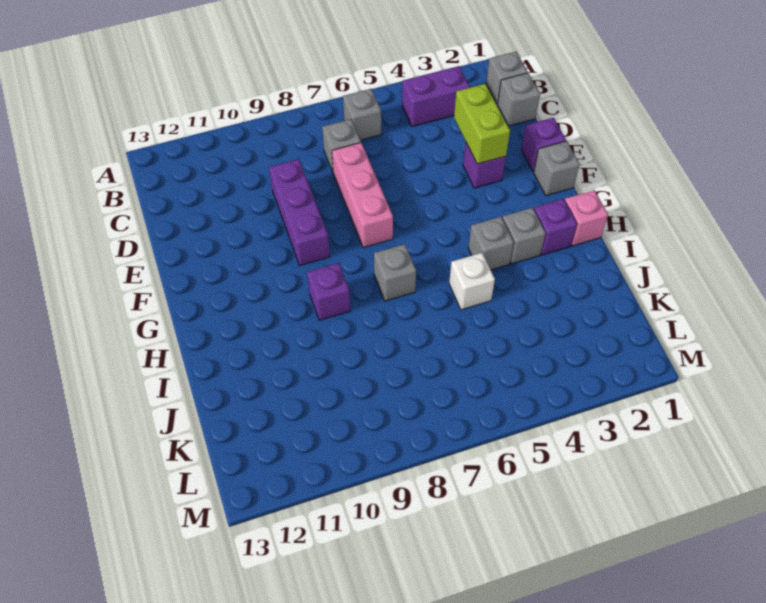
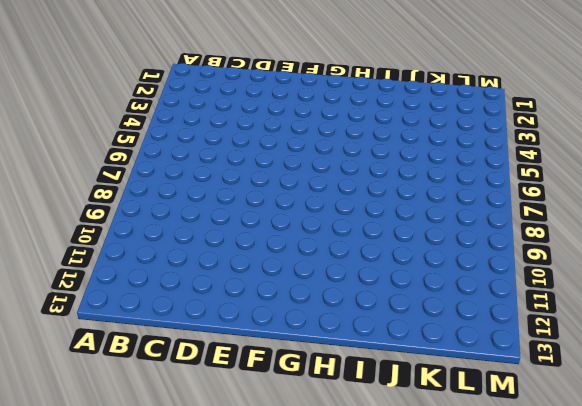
none -> grey brick B1 level 1
none -> purple brick B3:B4 level 1
none -> grey brick B6 level 1

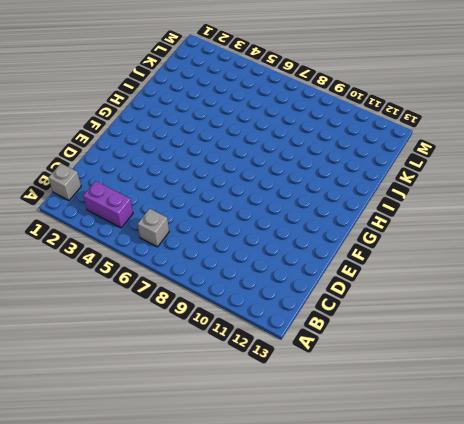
none -> grey brick C1 level 1
none -> grey brick C7 level 1
none -> pink brick D7:F7 level 1

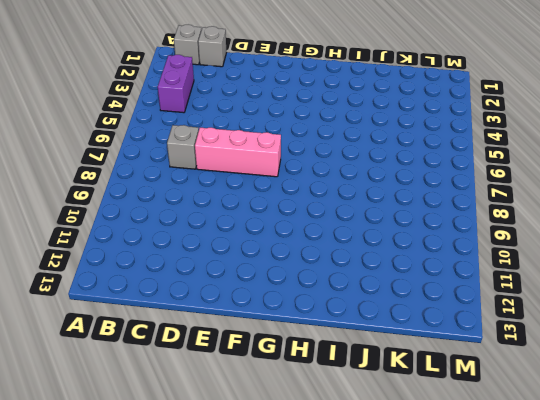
none -> grey brick B6 level 1
none -> purple brick D9:F9 level 1
none -> purple brick E1 level 1

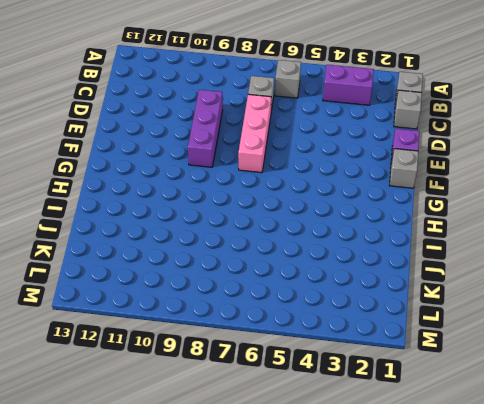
none -> purple brick E3 level 1
none -> pink brick H1 level 1
none -> purple brick H2 level 1

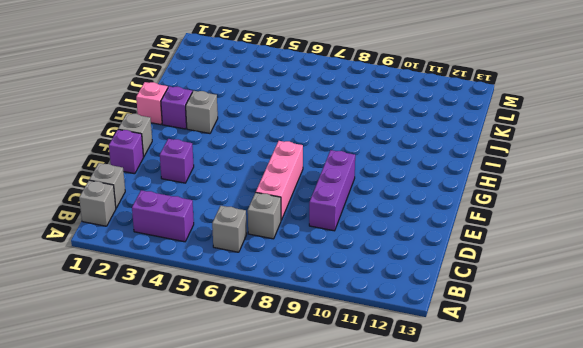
none -> grey brick H4 level 1
none -> grey brick H7 level 1
none -> purple brick H9 level 1

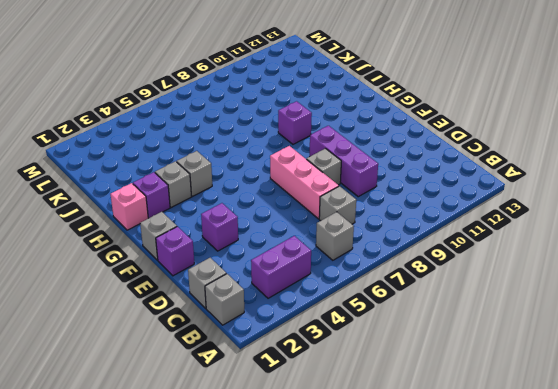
grey brick E8 level 1 -> grey brick H7 level 1
none -> white brick I5 level 1
none -> lime brick D3:E3 level 2

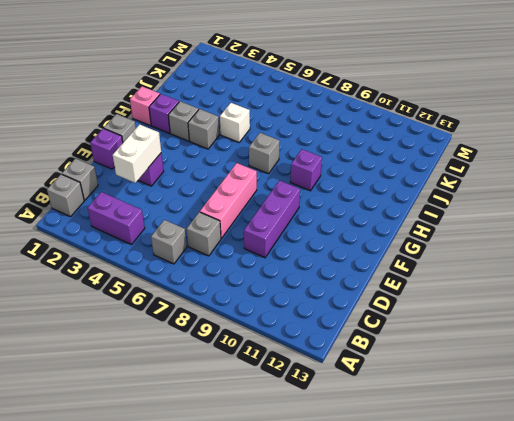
white brick D3:E3 level 2 -> lime brick D3:E3 level 2

